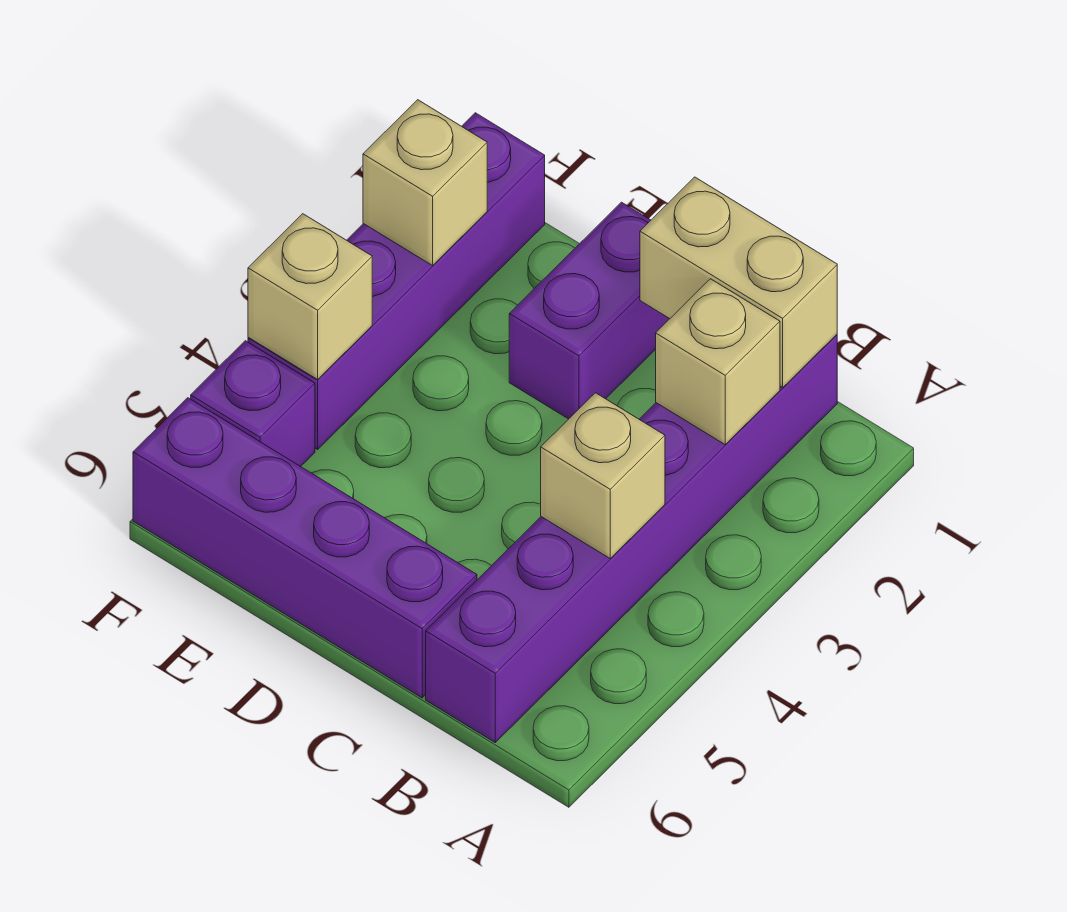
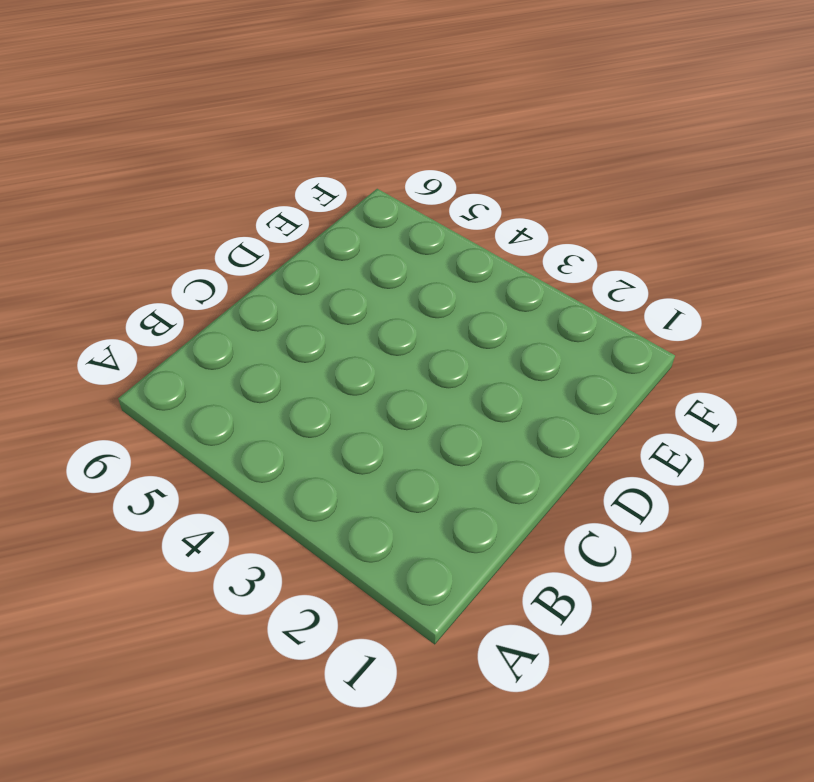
none -> purple brick B1:B6 level 1
none -> purple brick C6:F6 level 1

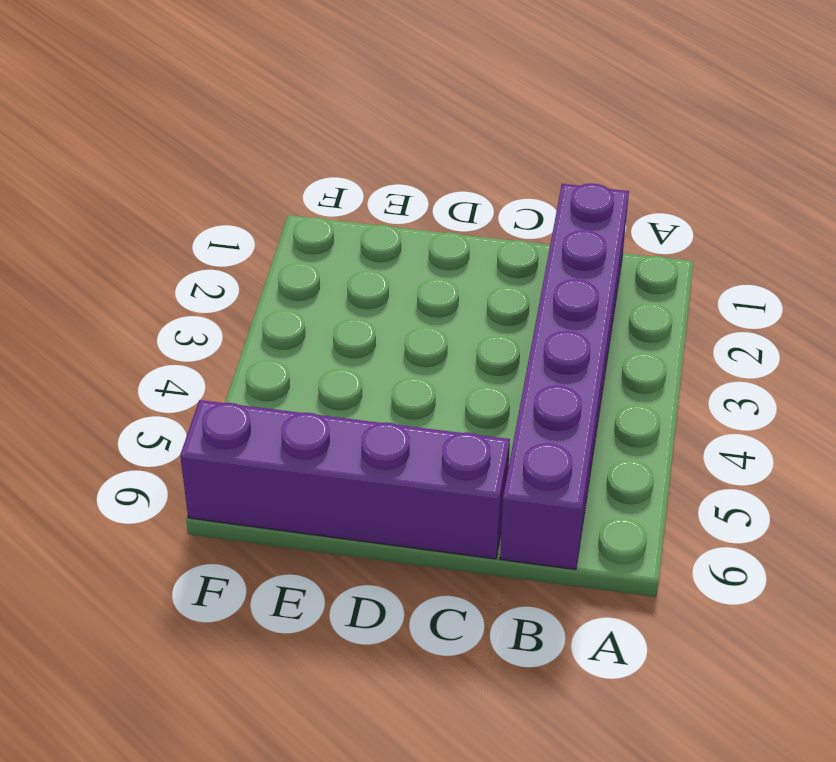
none -> purple brick D1:D2 level 1
none -> purple brick F1:F4 level 1

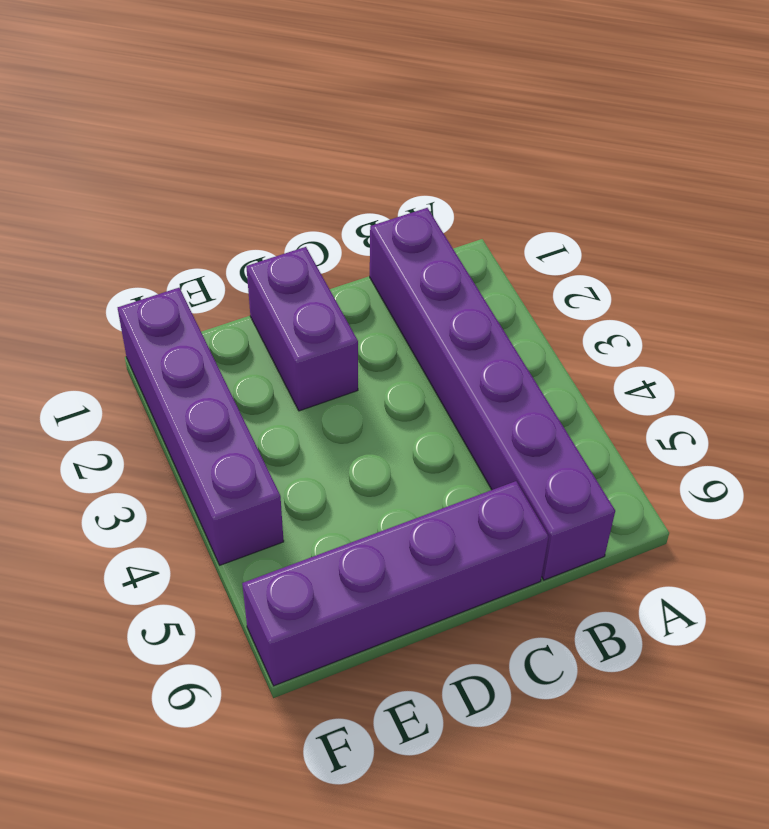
none -> purple brick F5 level 1
none -> tan brick B1:C1 level 2

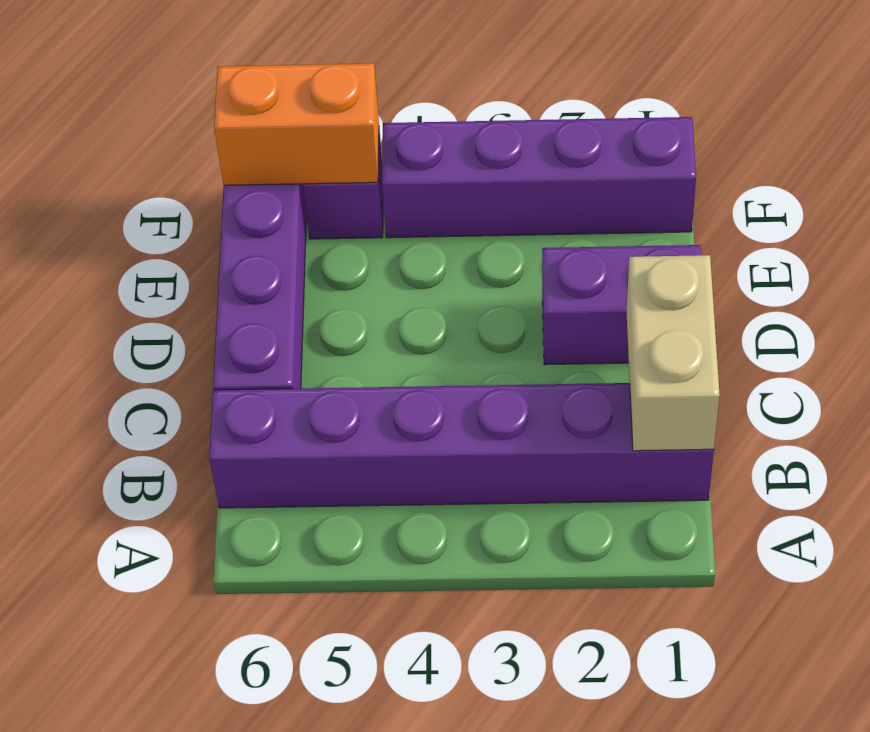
orange brick F5:F6 level 2 -> none
none -> tan brick B2 level 2
none -> tan brick B4 level 2

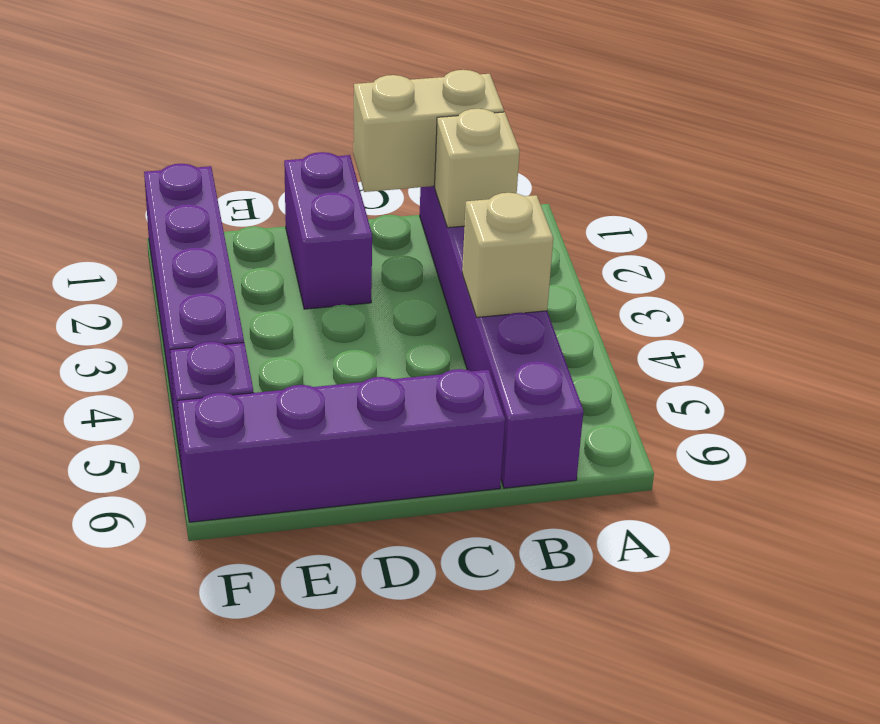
none -> tan brick F2 level 2
none -> tan brick F4 level 2

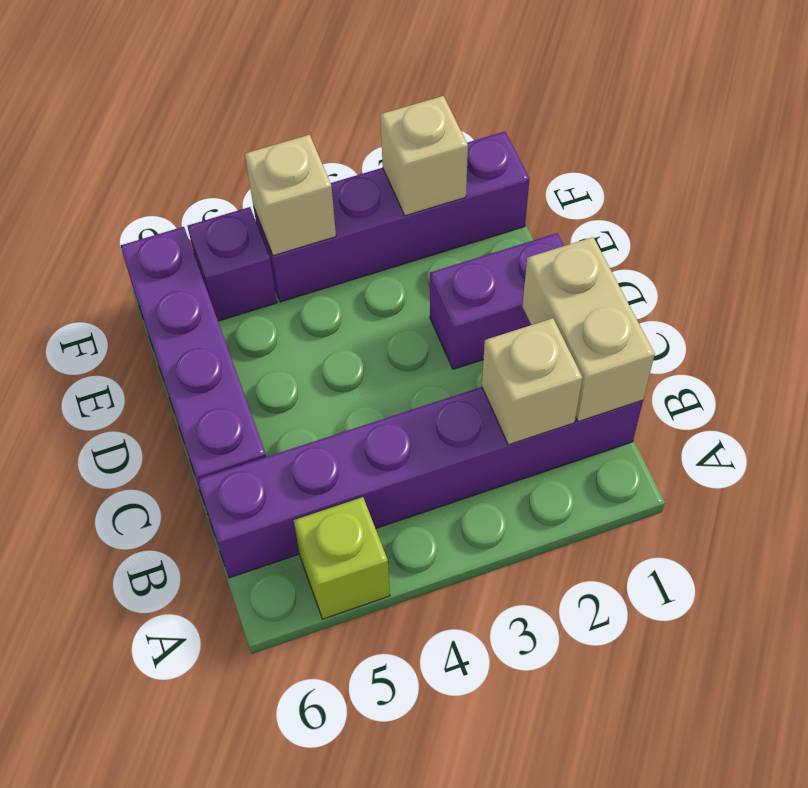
lime brick A5 level 1 -> none
none -> tan brick B4 level 2

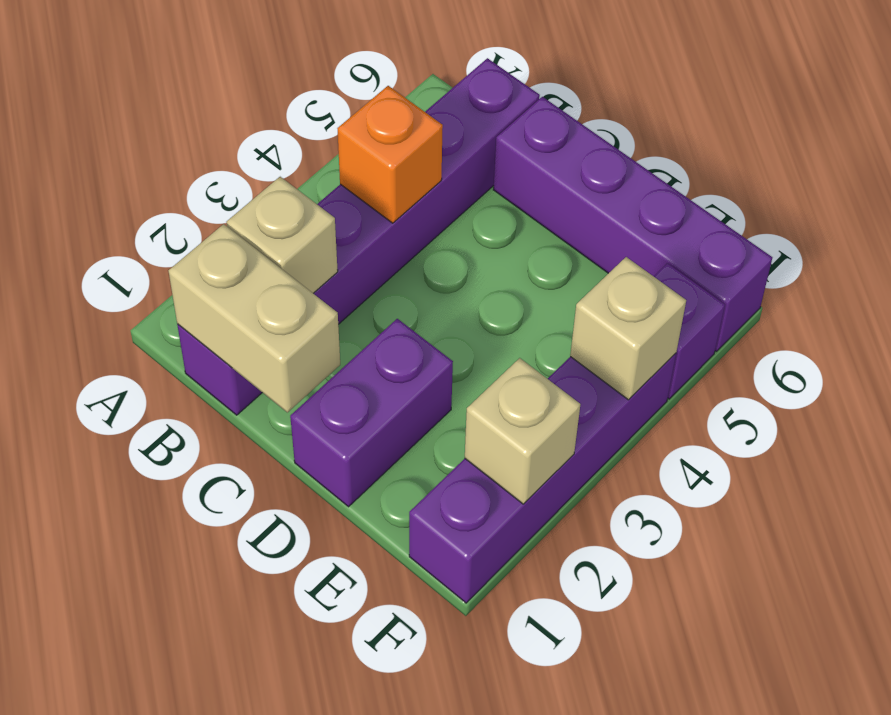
orange brick B4 level 2 -> tan brick B4 level 2

